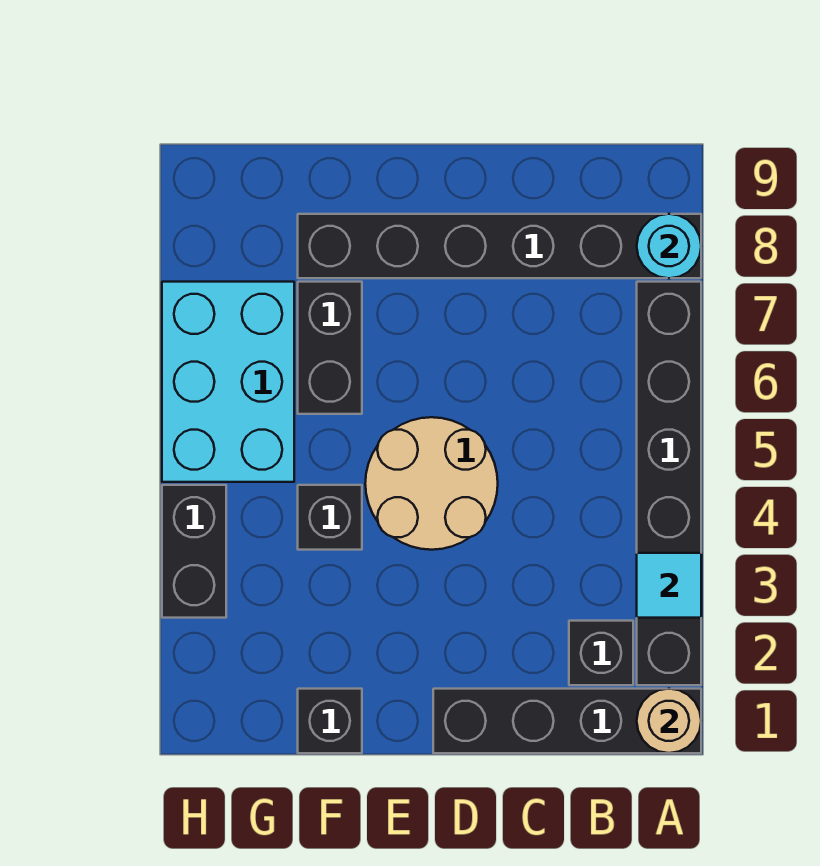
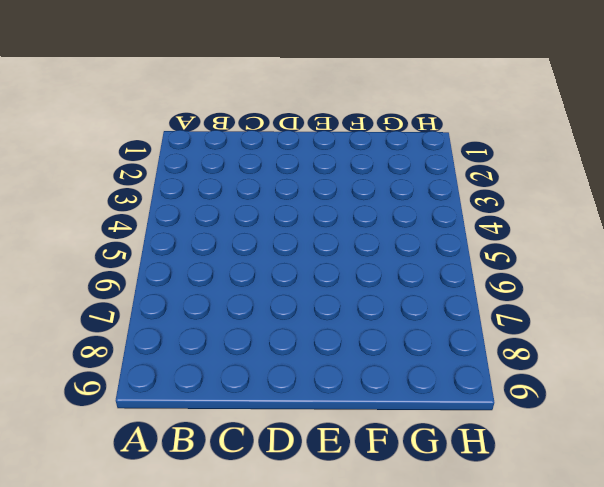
none -> black brick A1:D1 level 1
none -> black brick A2:A7 level 1
none -> black brick A8:F8 level 1

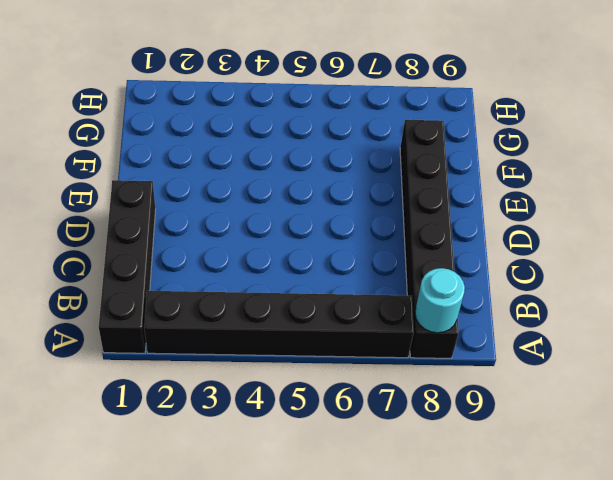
none -> black brick B2 level 1
none -> tan round brick D4:E5 level 1
none -> black brick F1 level 1

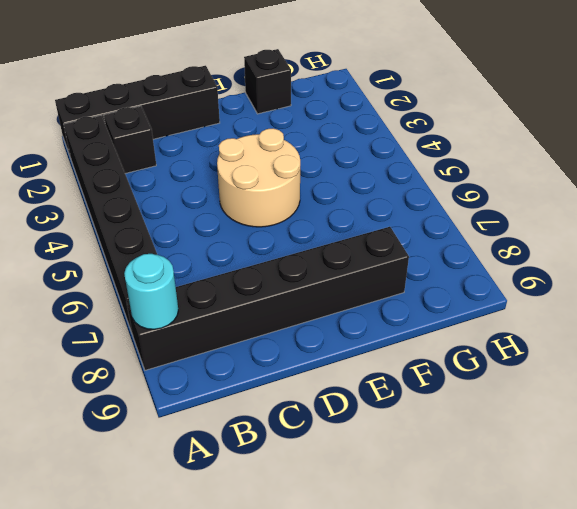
none -> black brick F4 level 1
none -> black brick F6:F7 level 1
none -> cyan brick G5:H7 level 1

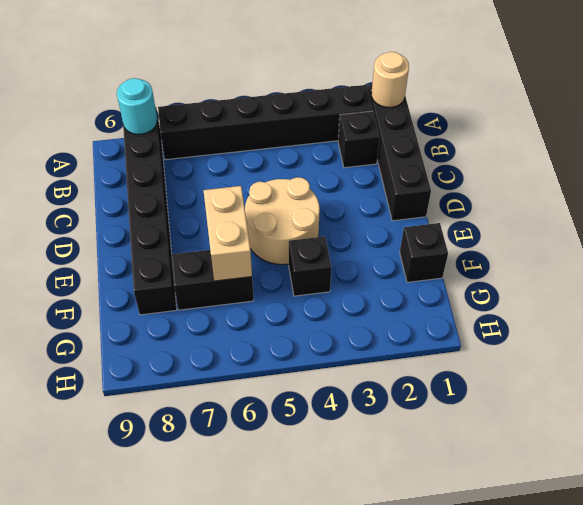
tan brick E6:F6 level 2 -> none
none -> cyan brick G5:H7 level 1
none -> black brick H3:H4 level 1
none -> cyan tile A3 level 2

